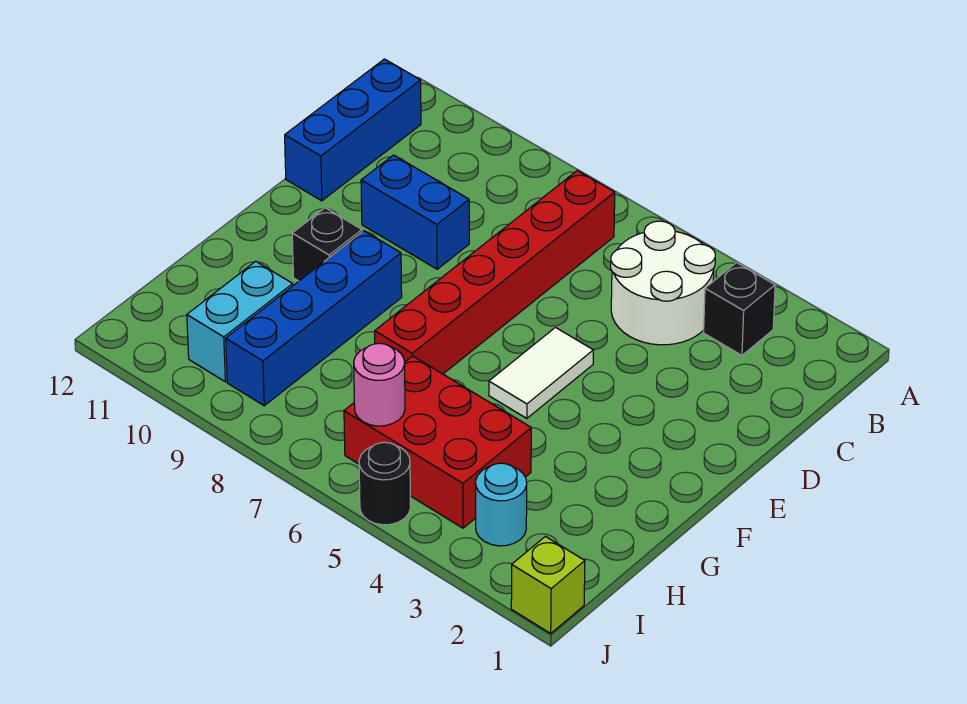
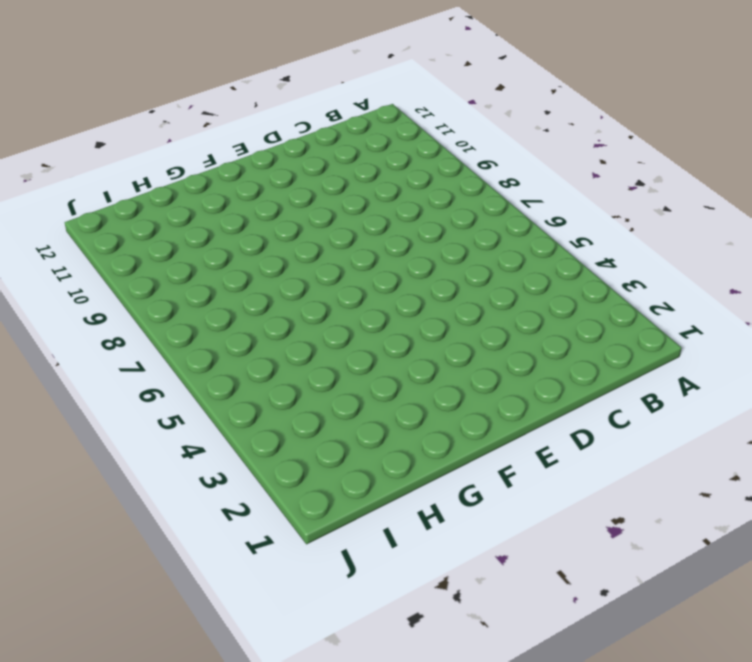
none -> black brick B3 level 1
none -> white round brick B4:C5 level 1
none -> red brick B7:G7 level 1

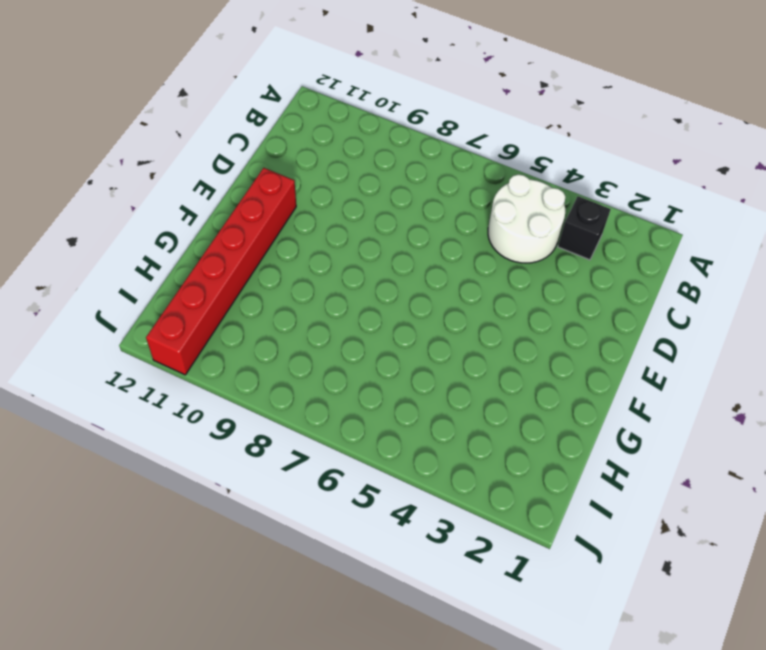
red brick E11:J11 level 1 -> red brick B7:G7 level 1
none -> blue brick B12:D12 level 1
none -> blue brick D9:D10 level 1
none -> white tile E5:F5 level 1

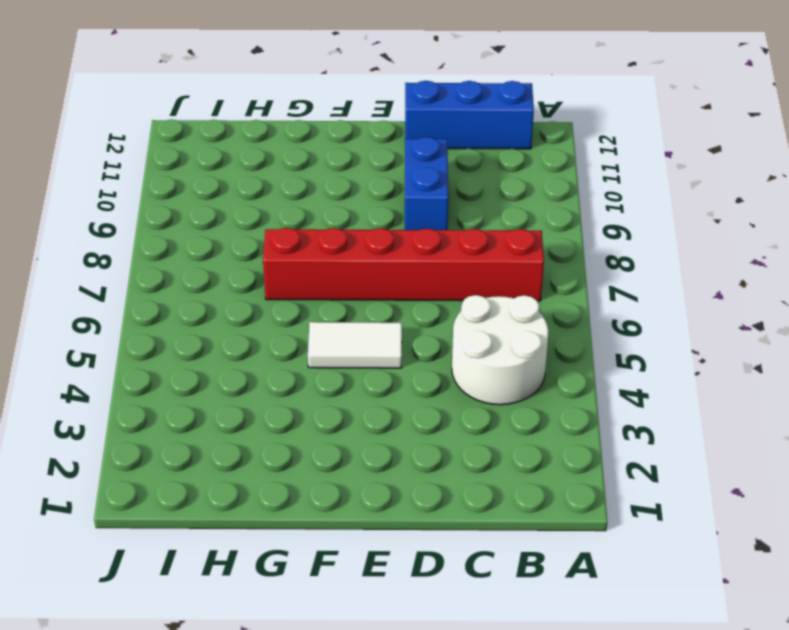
none -> black brick B3 level 1
none -> blue brick F9:I9 level 1
none -> black brick F10 level 1

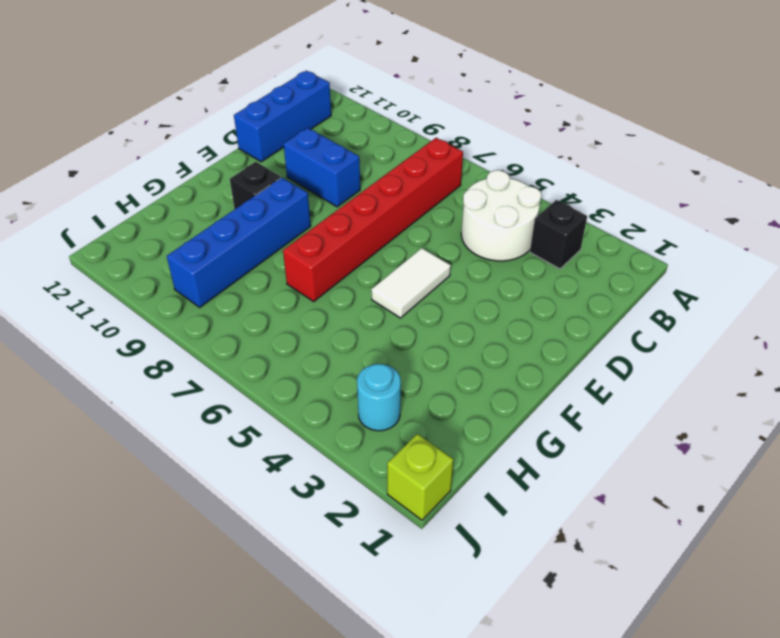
none -> red brick H4:I6 level 1
none -> cyan brick H10:I10 level 1
none -> black round brick J5 level 1

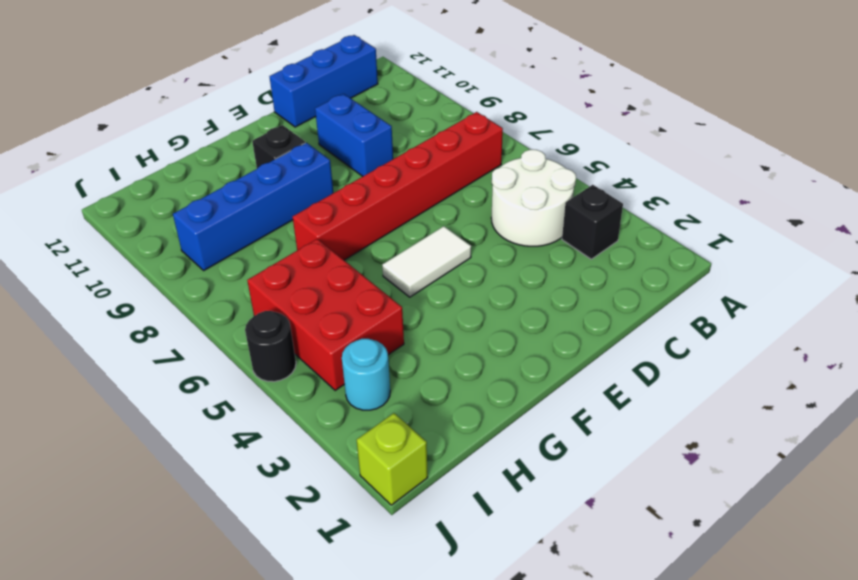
none -> cyan brick H10:I10 level 1
none -> pink round brick I6 level 2

